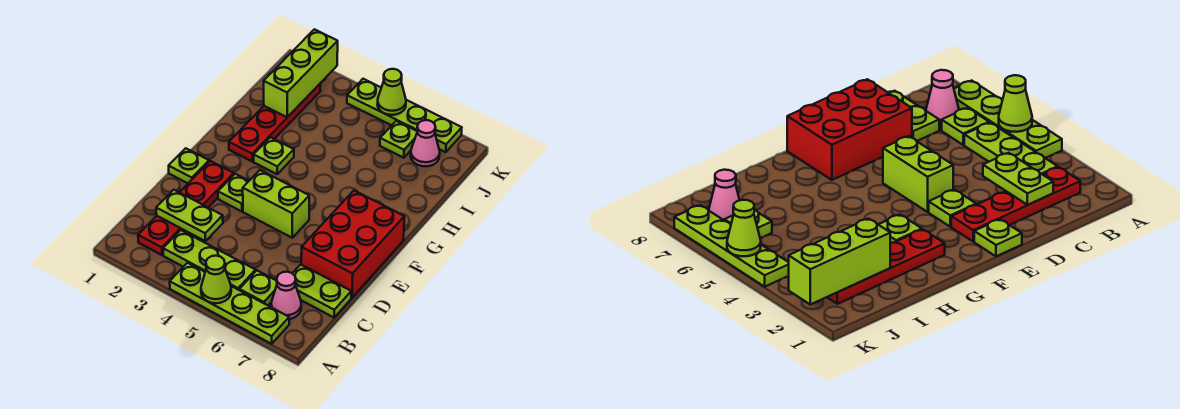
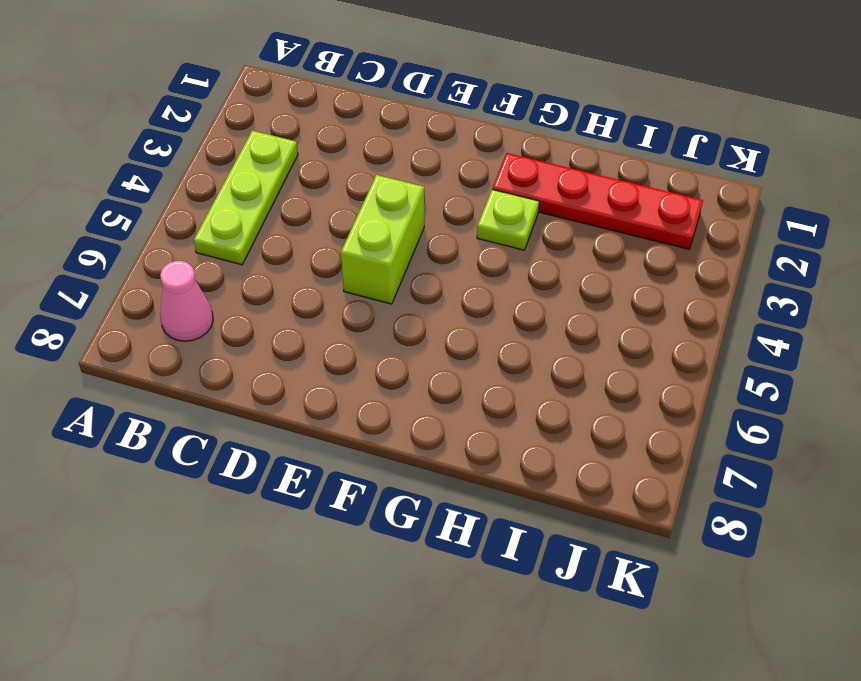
none -> lime plate A4:A7 level 1
none -> red plate B2:E2 level 1
none -> lime plate B6 level 1

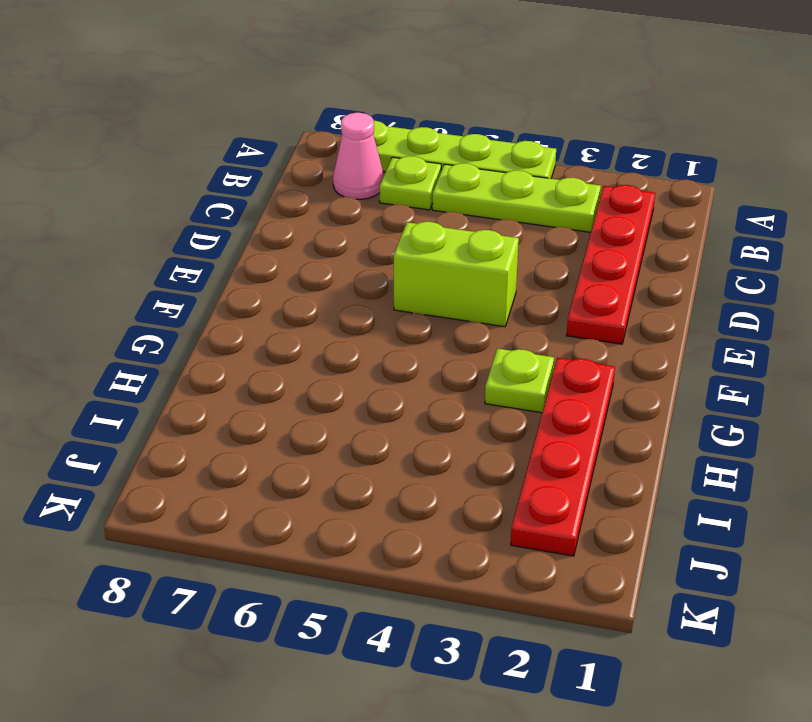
none -> lime plate C7:C8 level 1
none -> red brick D7:F8 level 1
none -> lime plate E1 level 1

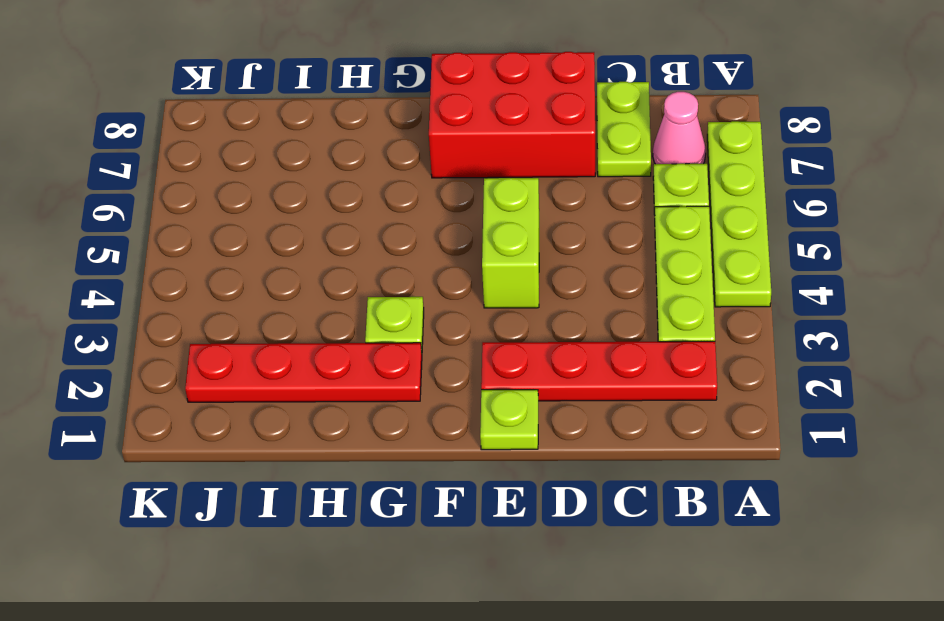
none -> lime plate E3 level 1
none -> lime plate J6 level 1
none -> pink cone J7 level 1

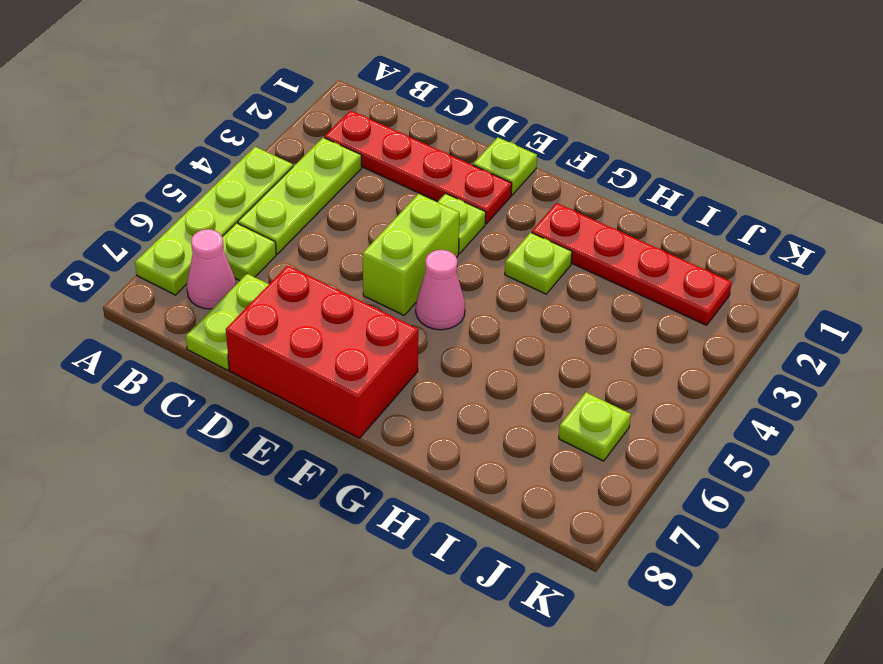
pink cone F5 level 1 -> pink cone J7 level 1
none -> lime plate K4:K7 level 1
none -> lime cone A5 level 2
none -> lime plate C2:C3 level 2

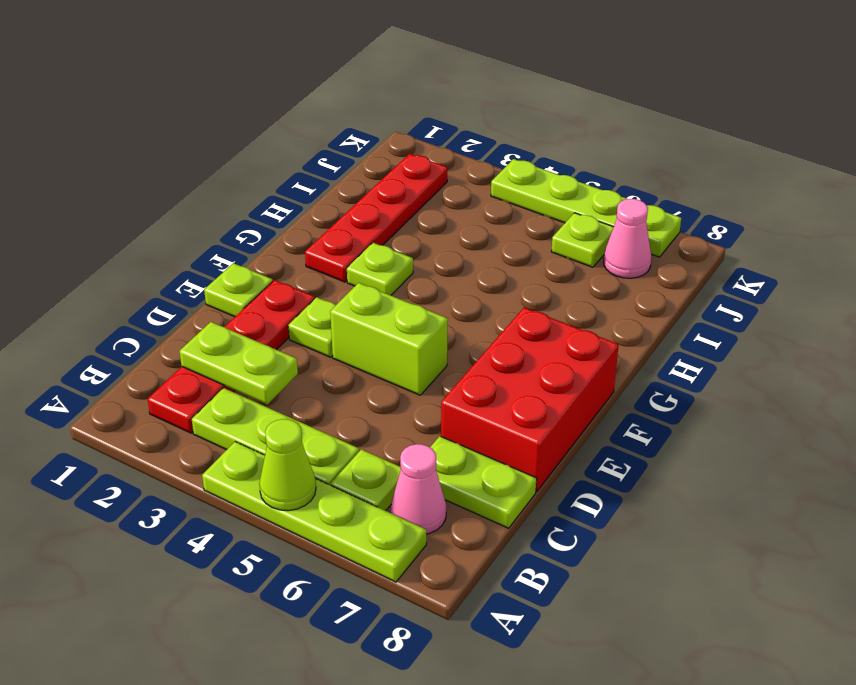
none -> lime brick I2:K2 level 2
none -> lime cone K5 level 2

